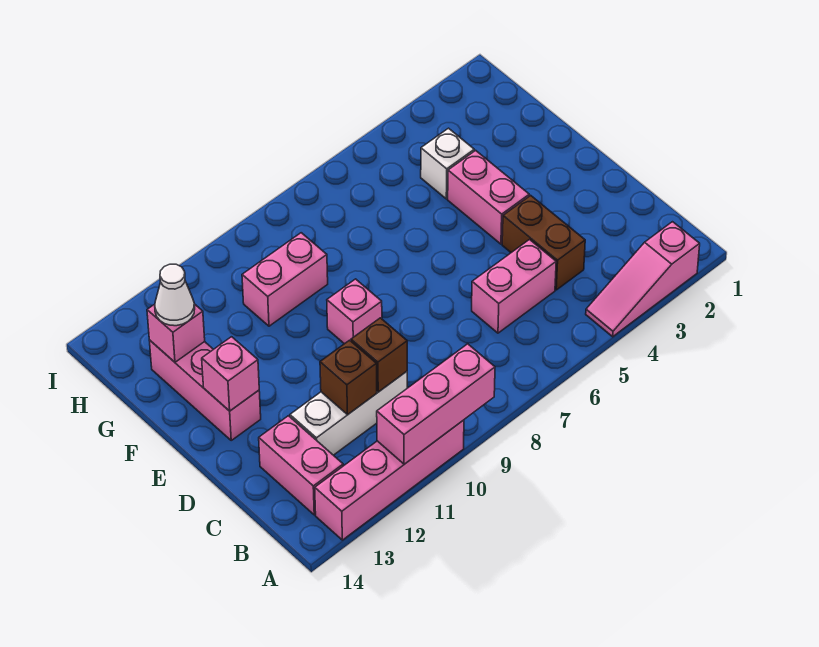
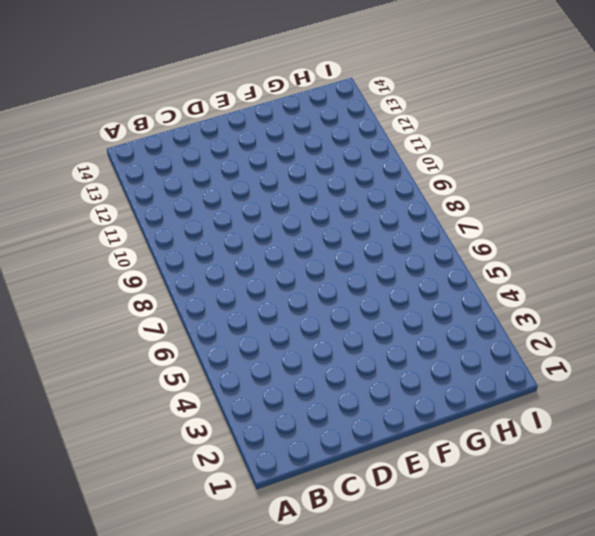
none -> pink slope A2:A4 level 1 top 2
none -> pink brick A10:A13 level 1
none -> pink brick B13:C13 level 1

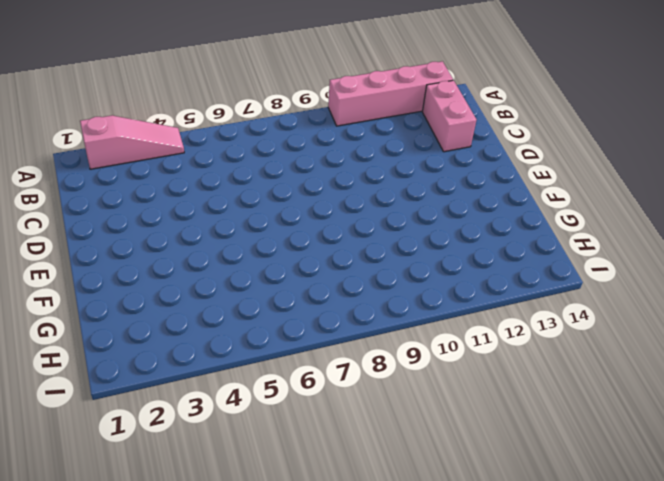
none -> brown brick C4:D4 level 1
none -> pink brick C5:C6 level 1
none -> white brick C10:C12 level 1

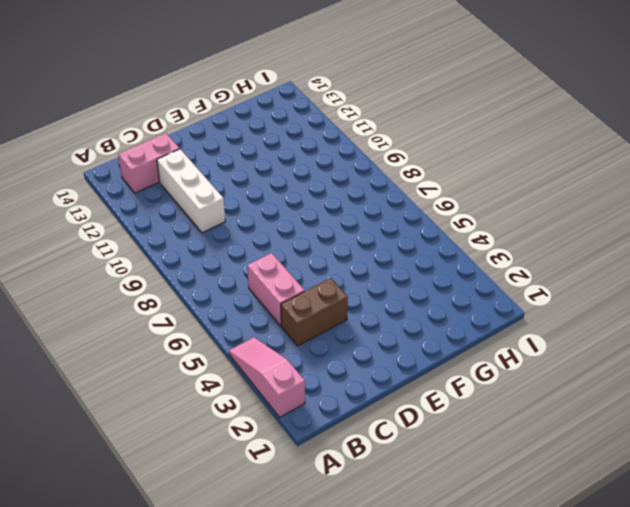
none -> pink brick A10:A13 level 1
none -> pink brick E4:F4 level 1
none -> pink brick E9 level 1

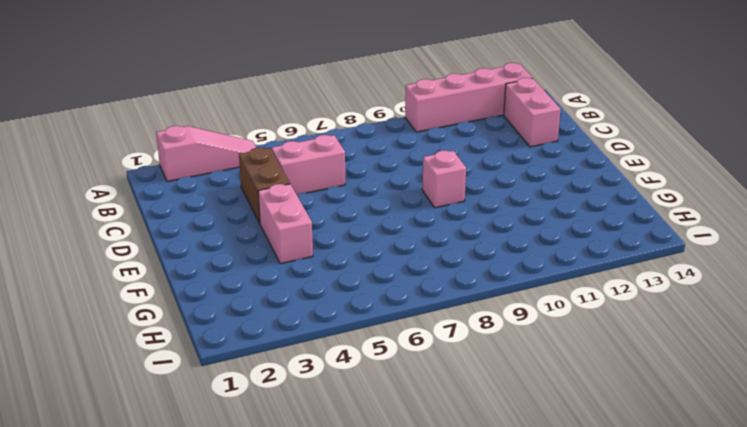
none -> white brick C10:C12 level 1
none -> pink brick E13:G13 level 1
none -> white brick G4 level 1

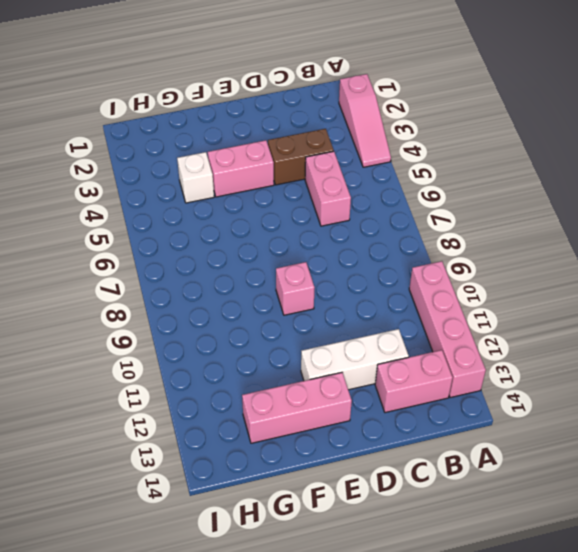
white brick C12:E12 level 1 -> white brick C10:C12 level 1
none -> pink brick G9:G10 level 1
none -> pink brick A9:A11 level 2
none -> brown brick C10 level 2

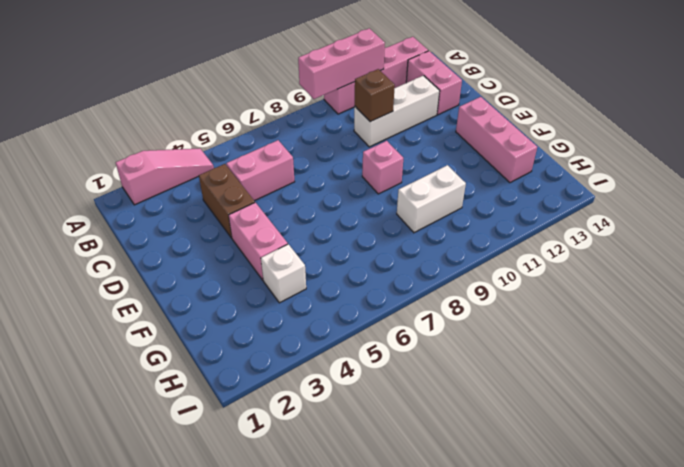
white brick G9:G10 level 1 -> pink brick G9:G10 level 1
none -> brown brick C11 level 2
none -> pink brick E13 level 2
none -> pink brick G13 level 2

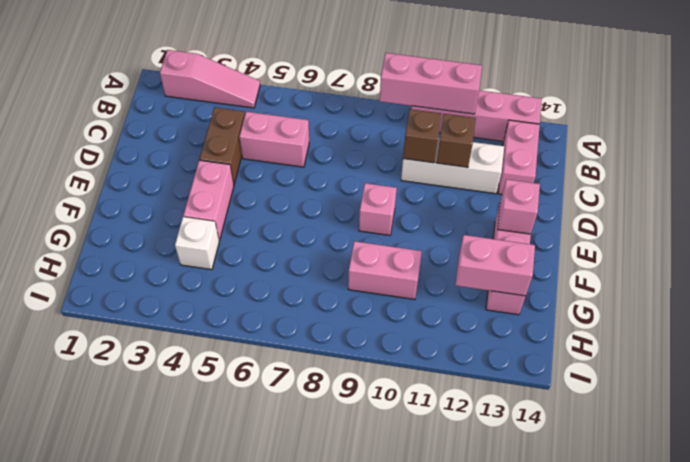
pink brick G12:G13 level 2 -> pink brick G13 level 2
none -> white cone G13 level 3

